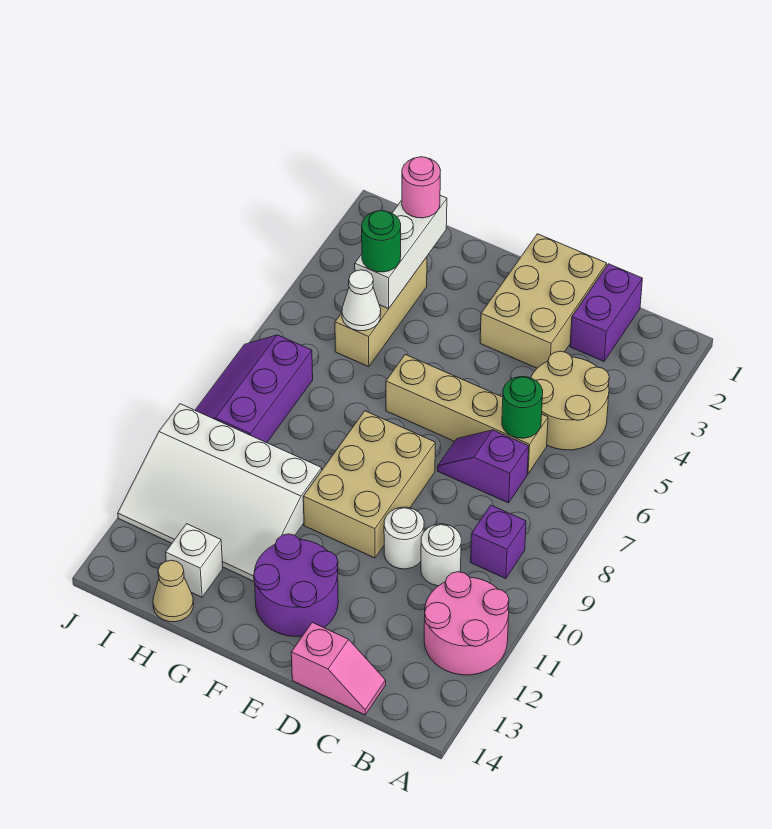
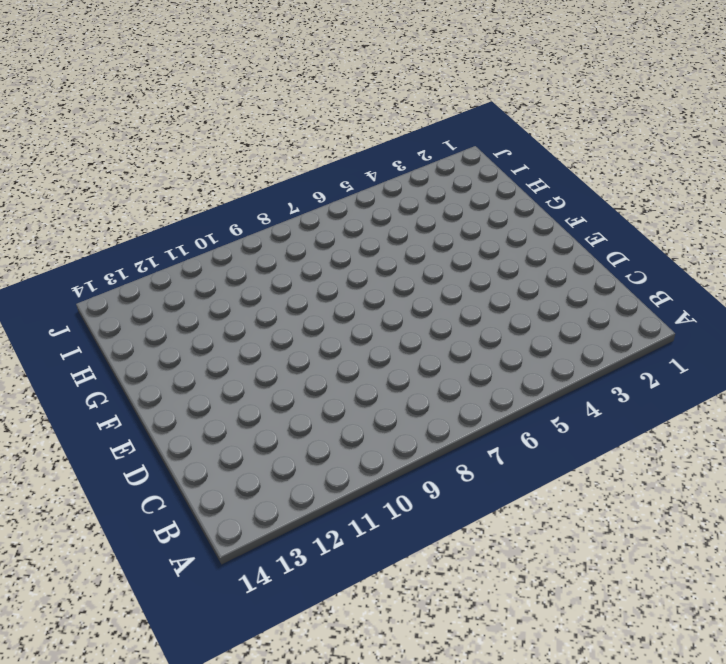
none -> pink round brick A11:B12 level 1
none -> tan round brick B4:C5 level 1
none -> purple brick B9 level 1

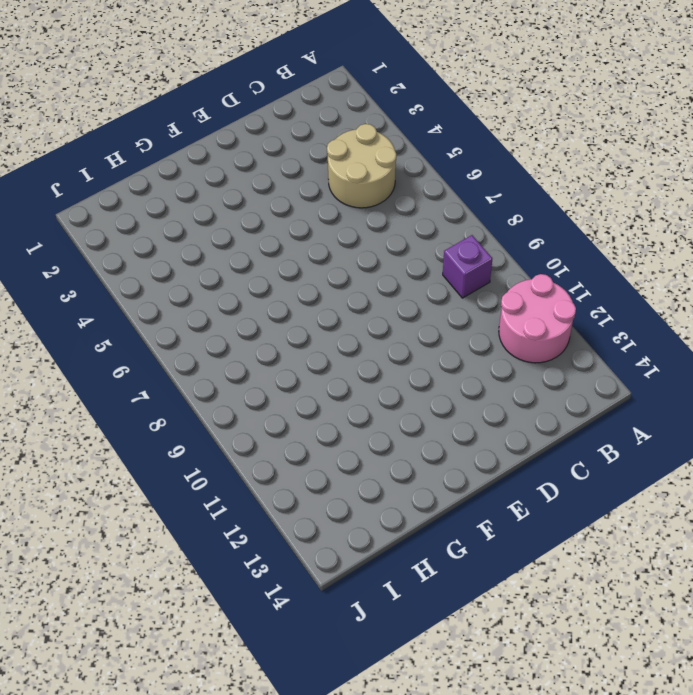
none -> purple brick C1:C2 level 1
none -> tan brick C6:F6 level 1
none -> purple slope C7:D7 level 1 top C

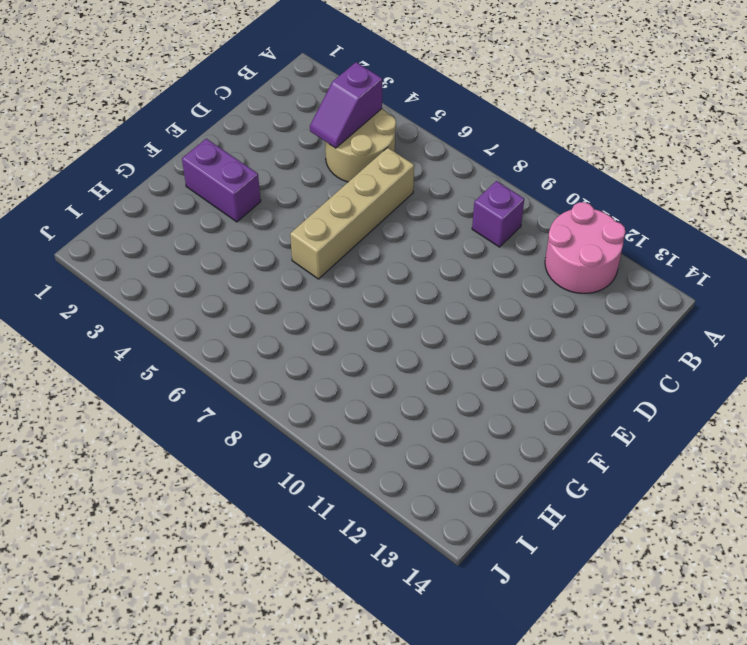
purple slope B4:C4 level 2 top B -> purple slope C7:D7 level 1 top C
purple brick F2:F3 level 1 -> purple brick C1:C2 level 1
none -> white round brick C10 level 1
none -> pink slope C14:D14 level 1 top D
none -> tan brick D1:E3 level 1

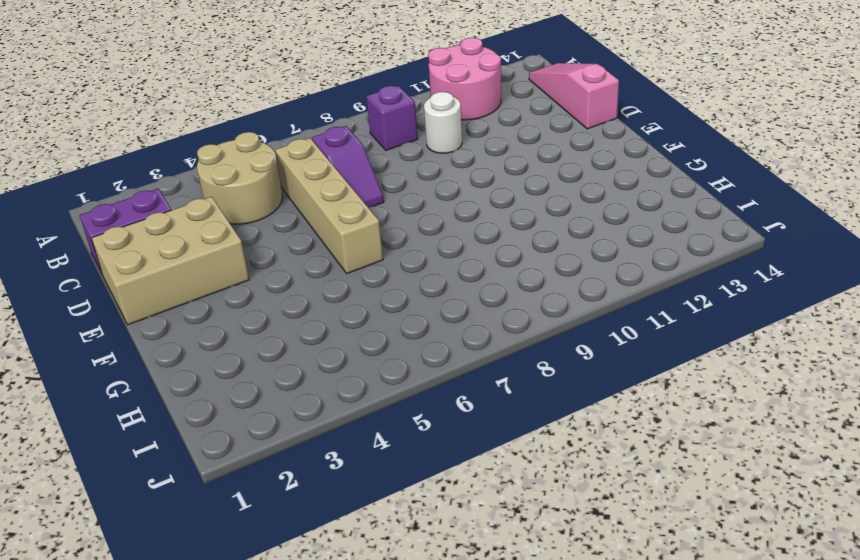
pink slope B14:D14 level 1 top D -> pink slope C14:D14 level 1 top D
none -> white round brick D10 level 1
none -> tan brick E8:F10 level 1
none -> purple round brick E12:F13 level 1

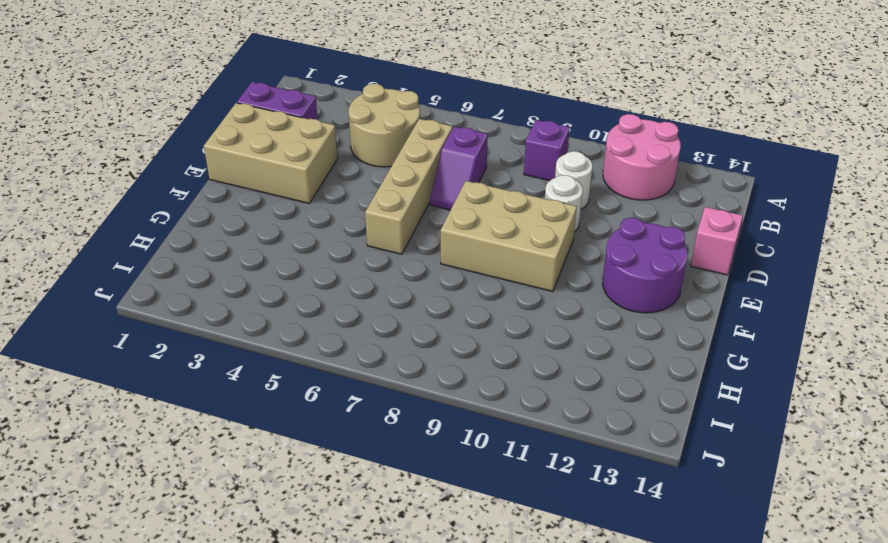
none -> white slope G10:J12 level 1 top 10
none -> tan brick H3:H5 level 1
none -> white brick H13 level 1

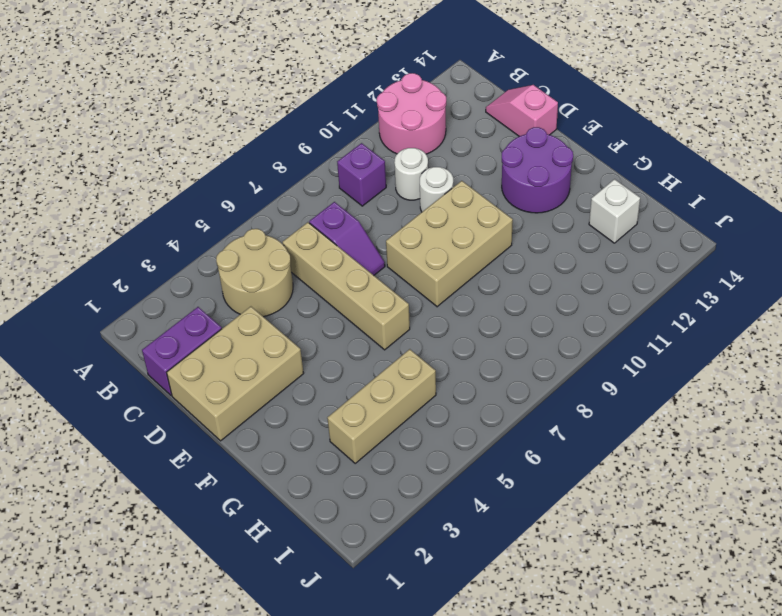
none -> white slope G10:J12 level 1 top 10
none -> tan cone H14 level 1
none -> purple slope I7:J9 level 1 top I

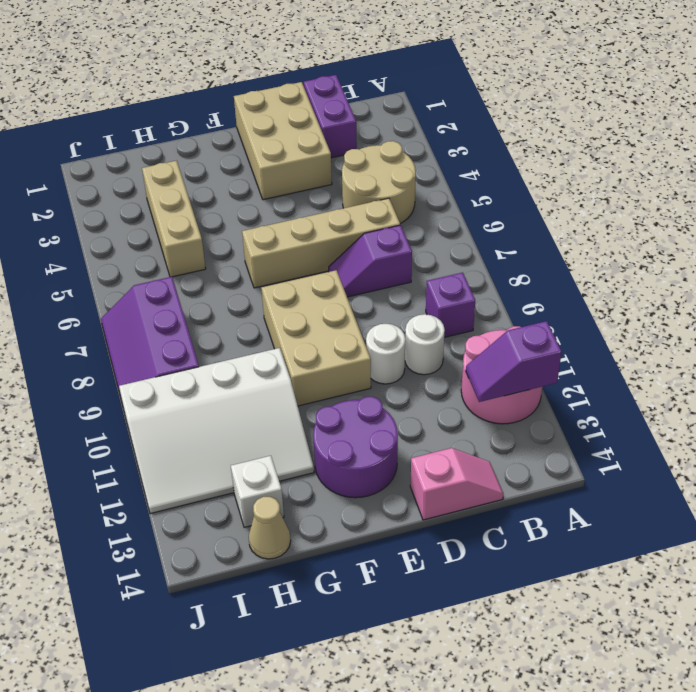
purple slope A12:B12 level 2 top A -> none
none -> green round brick C6 level 2
none -> white brick H2:H4 level 2
none -> white cone H5 level 2

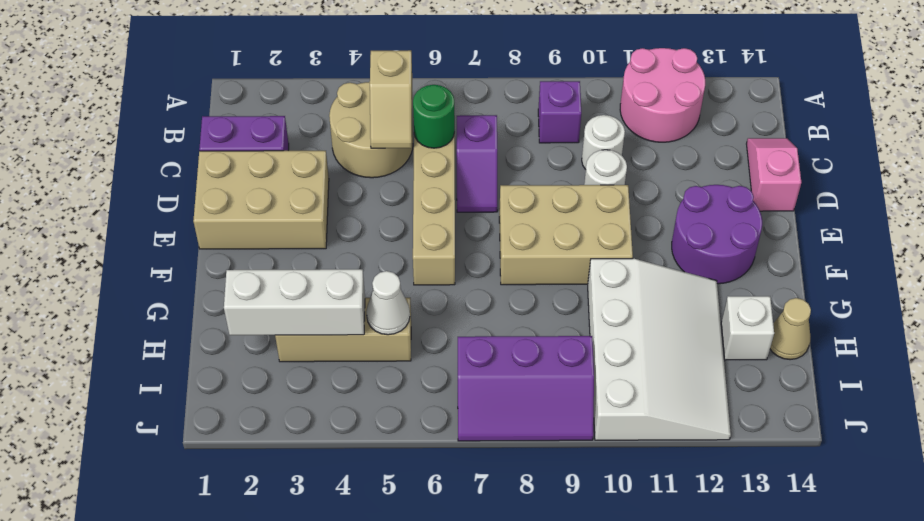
tan slope B5:C5 level 2 top B -> none
none -> pink round brick H2 level 3
none -> green round brick H4 level 3

